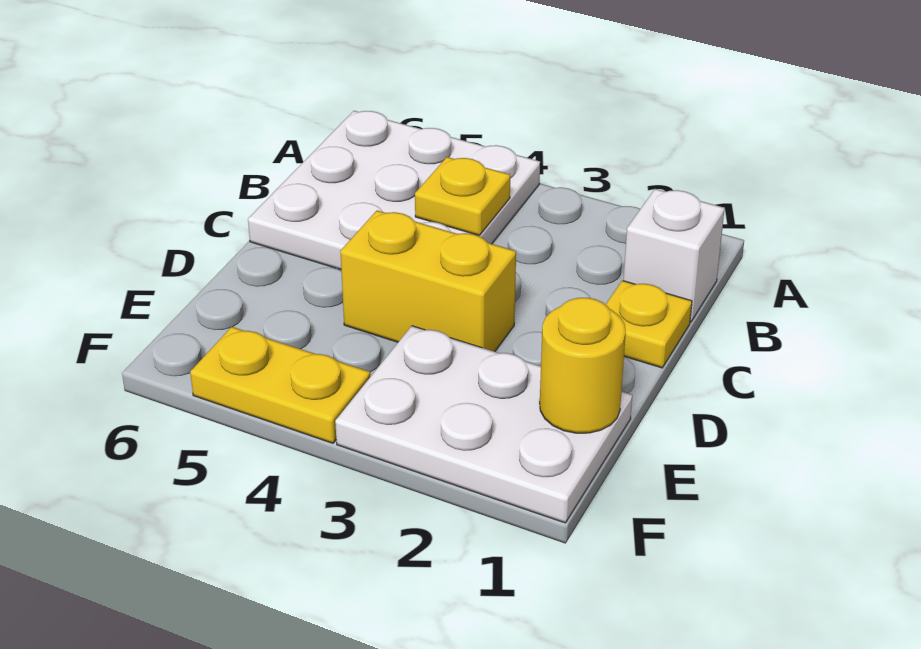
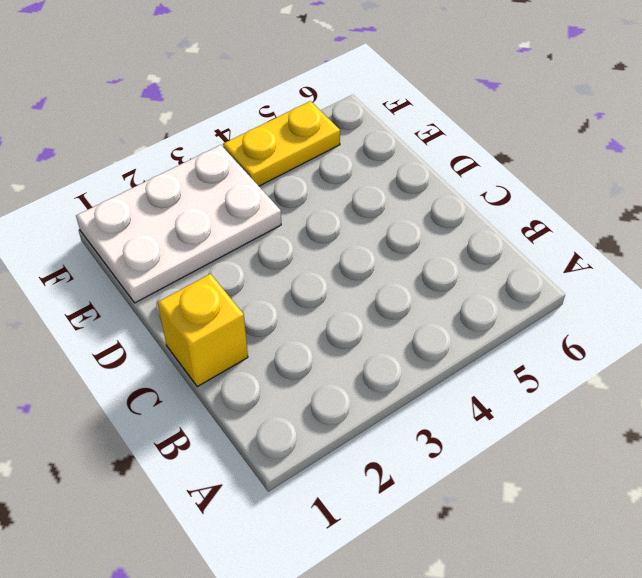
yellow brick C1 level 1 -> yellow plate C1 level 1
none -> white plate A4:C6 level 1
none -> white brick B1 level 1

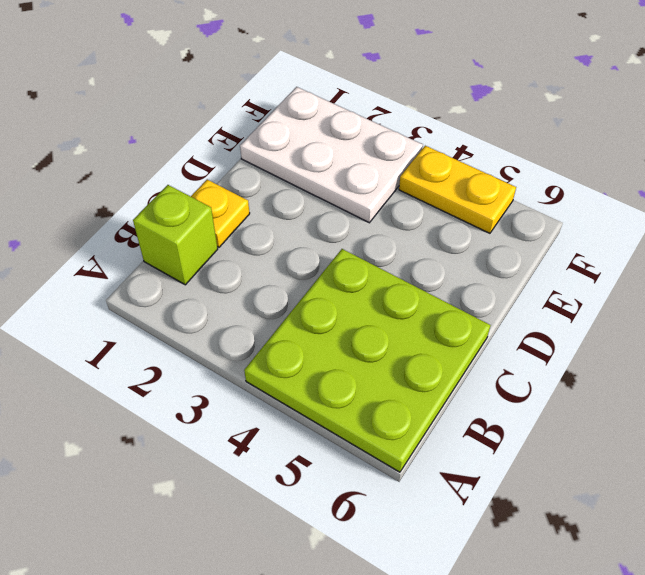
lime plate A4:C6 level 1 -> white plate A4:C6 level 1
lime brick B1 level 1 -> white brick B1 level 1
none -> yellow brick D3:D4 level 1
none -> yellow plate B4 level 2

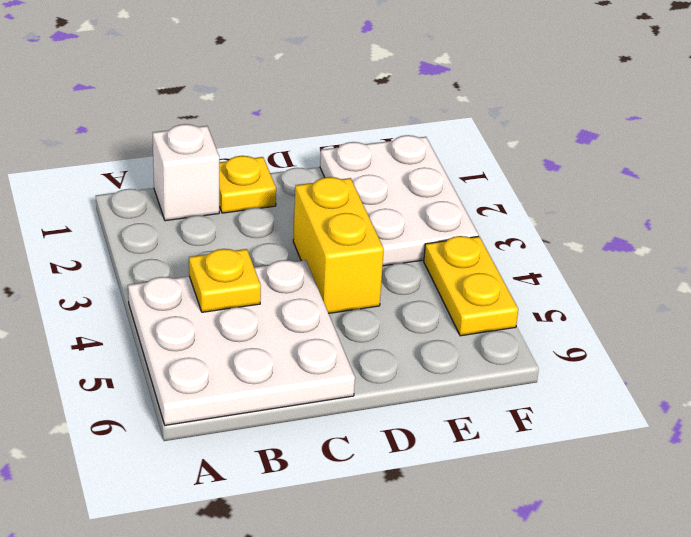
none -> yellow round brick E1 level 2

